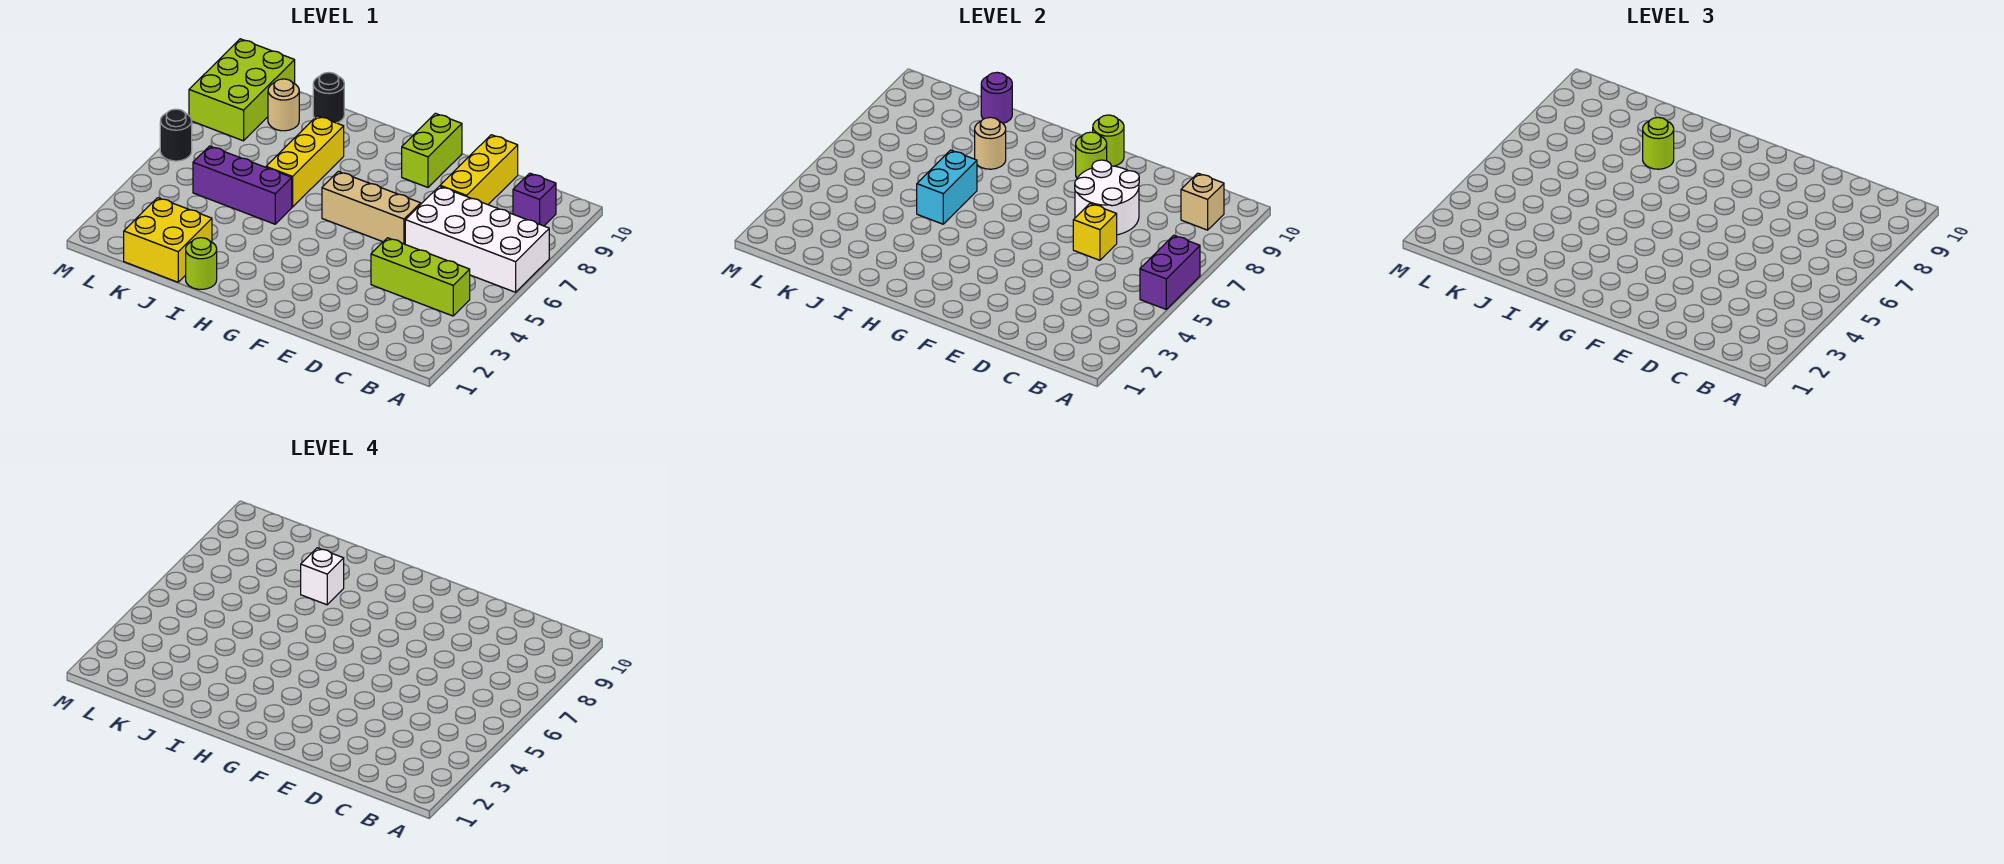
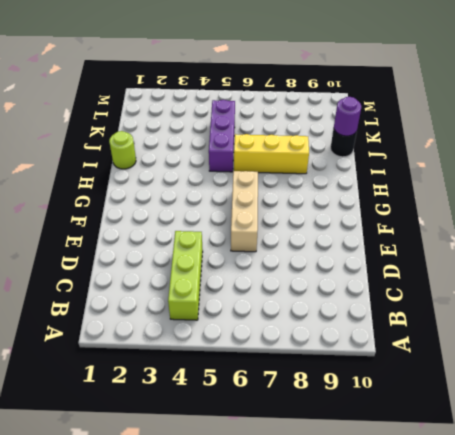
none -> white brick A6:D7 level 1
none -> purple brick B9 level 1
none -> yellow brick D8:D10 level 1

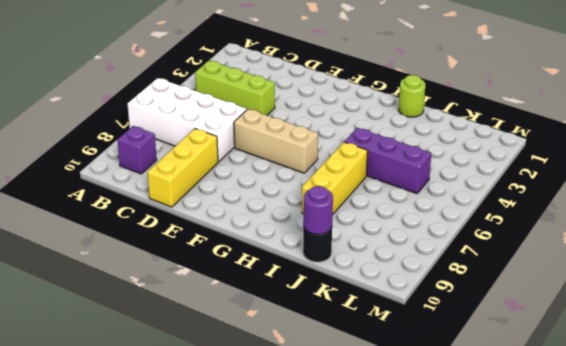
none -> lime brick F9:F10 level 1
none -> yellow brick J1:K2 level 1
none -> tan round brick K9 level 1

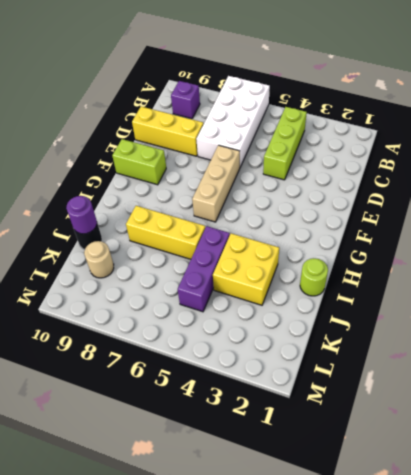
yellow brick I3:J4 level 1 -> yellow brick J1:K2 level 1
none -> lime brick L8:M10 level 1
none -> black round brick M6 level 1
none -> purple brick A5:A6 level 2

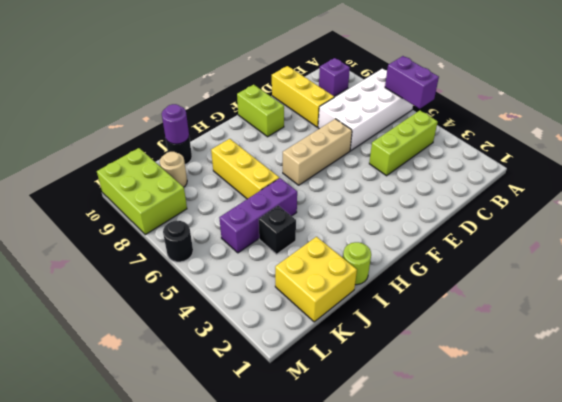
black brick J4 level 1 -> none
none -> tan brick B9 level 2
none -> yellow brick D6 level 2
none -> white round brick D7:E8 level 2

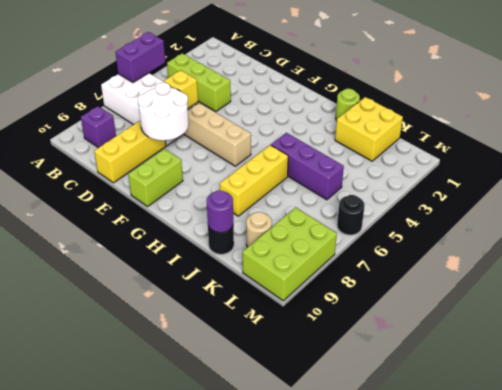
none -> tan brick B9 level 2
none -> lime round brick F9 level 2
none -> lime round brick F10 level 2

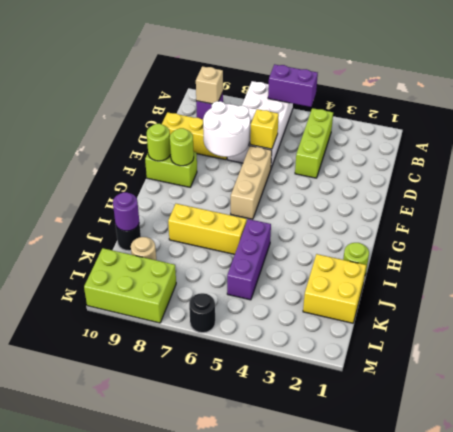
none -> cyan brick I5:I6 level 2
none -> tan round brick I8 level 2
none -> lime round brick I8 level 3

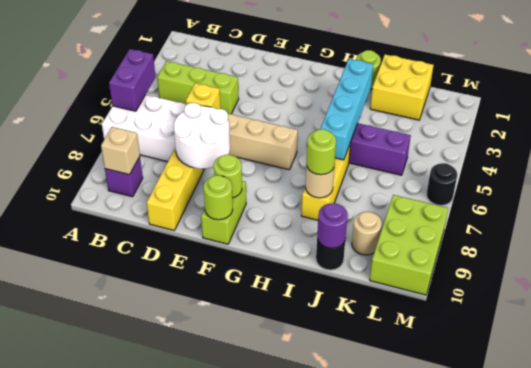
cyan brick I3:I6 level 2 -> cyan brick I5:I6 level 2
none -> white brick I8 level 4

